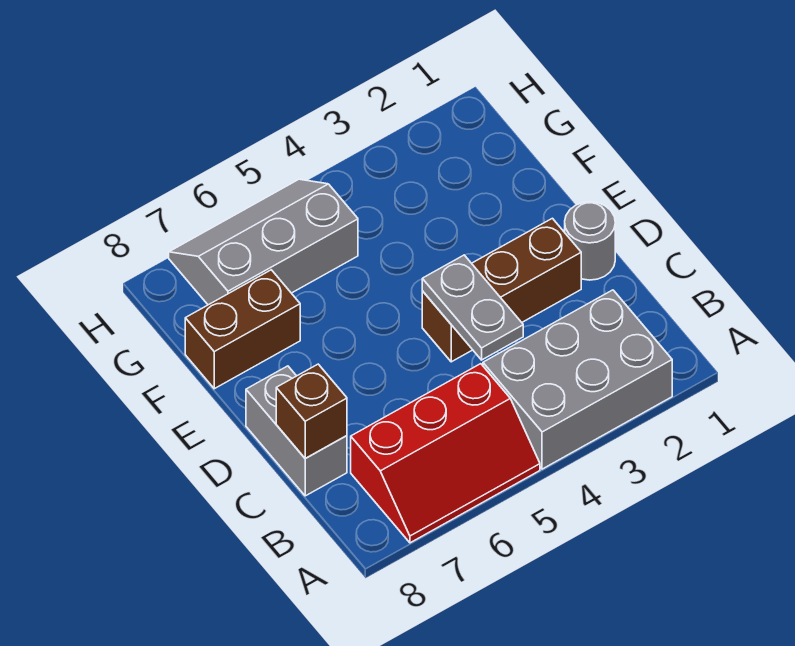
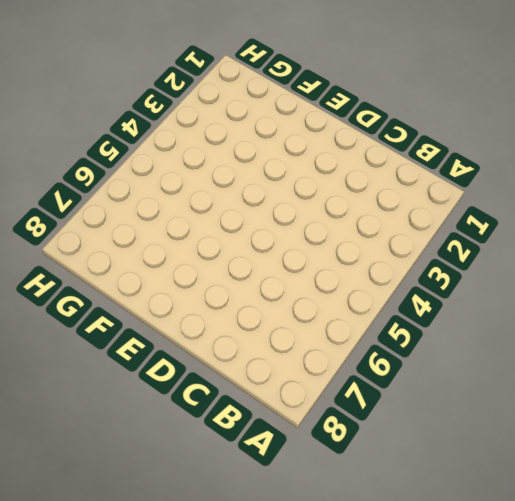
none -> grey brick A2:B4 level 1
none -> red slope A5:B7 level 1 top B

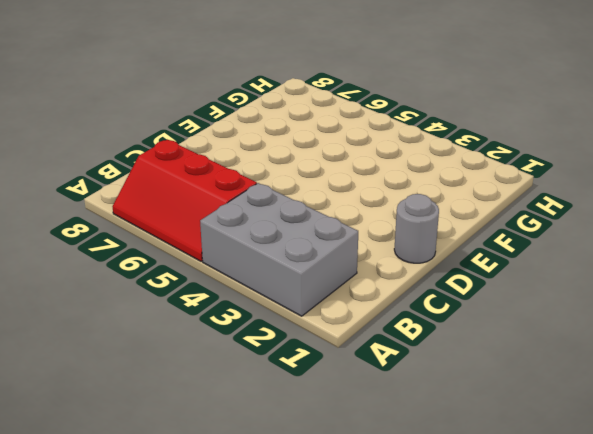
none -> grey brick C8:D8 level 1
none -> brown brick D2:D4 level 1

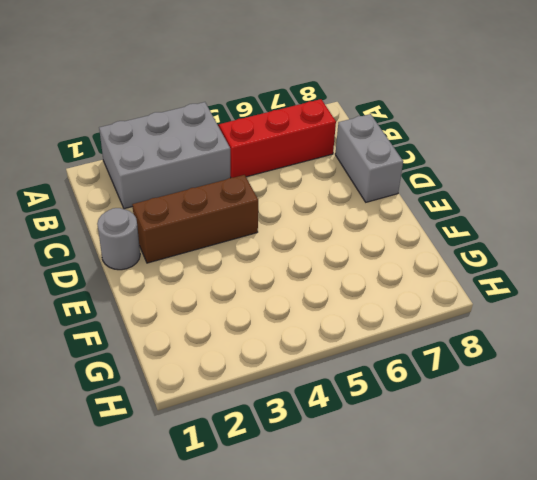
none -> brown brick F7:F8 level 1
none -> grey slope G5:H7 level 1 top G

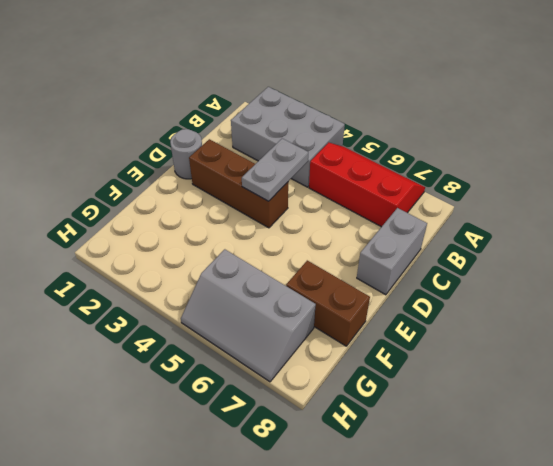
none -> brown brick C8 level 2

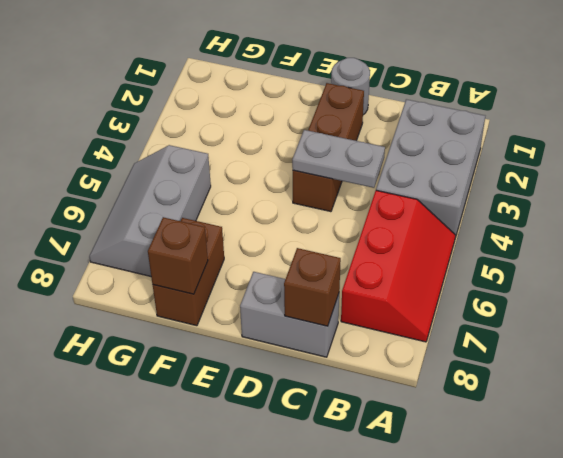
brown brick F8 level 2 -> none

